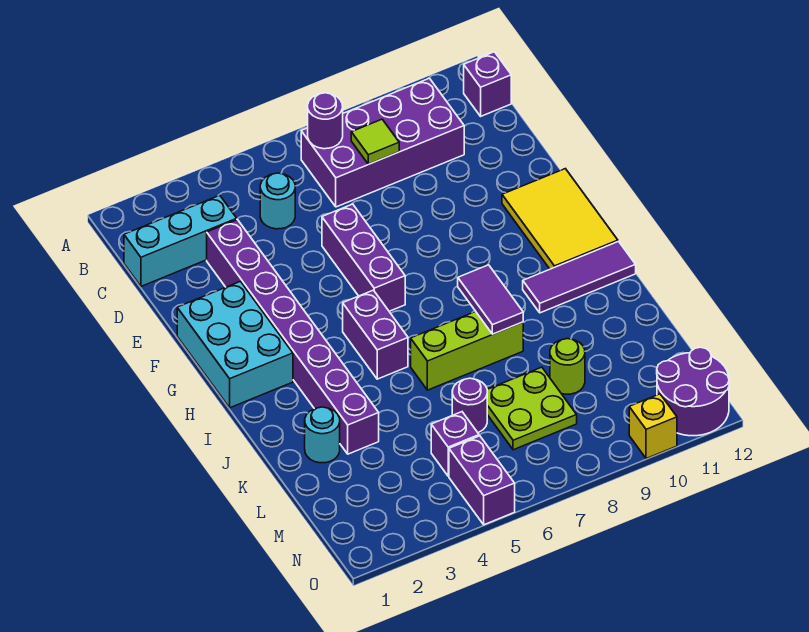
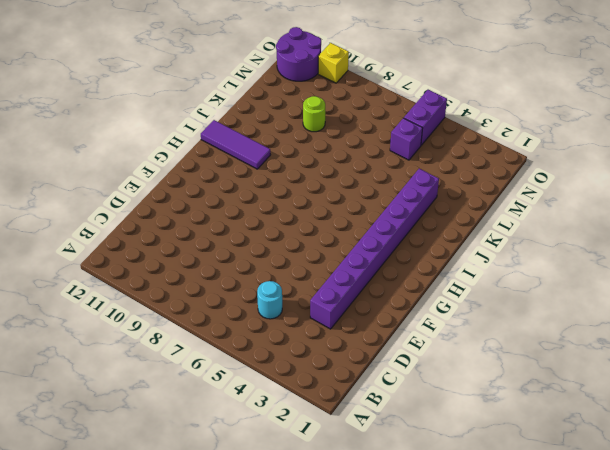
none -> purple brick B7:C10 level 1
none -> purple brick B12 level 1
none -> cyan brick C1:C3 level 1

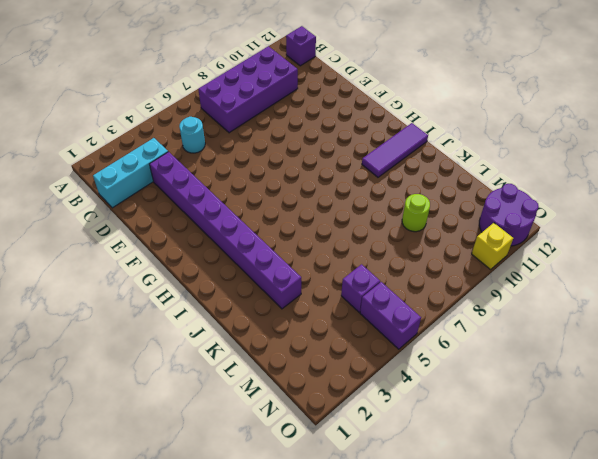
none -> purple brick E6:G6 level 1
none -> cyan brick F1:H2 level 1
none -> yellow tile F11:H12 level 1

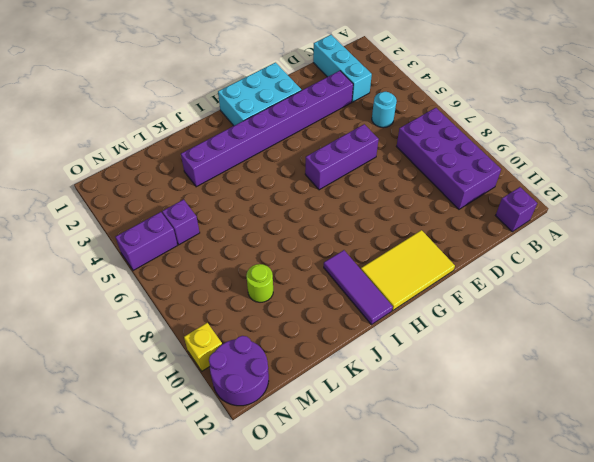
none -> purple brick H5:I5 level 1
none -> lime brick J6:J8 level 1
none -> cyan round brick K2 level 1

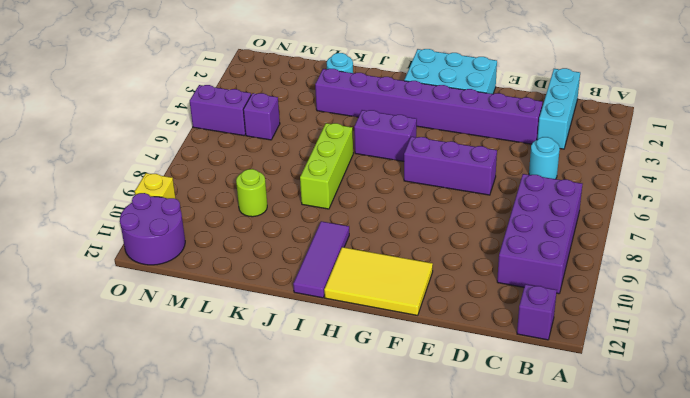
none -> purple round brick L6 level 1
none -> lime plate L7:M8 level 1
none -> purple round brick B7 level 2

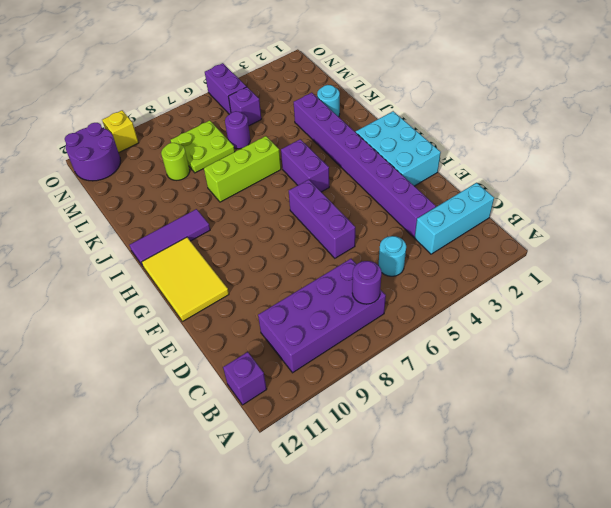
none -> lime tile C8 level 2
none -> purple tile I8:J8 level 2

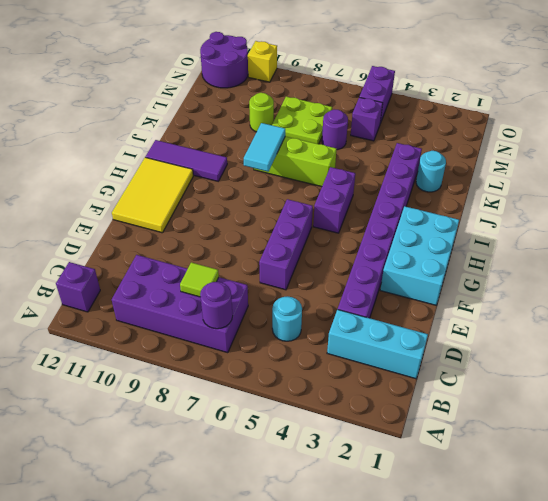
cyan tile I8:J8 level 2 -> purple tile I8:J8 level 2

